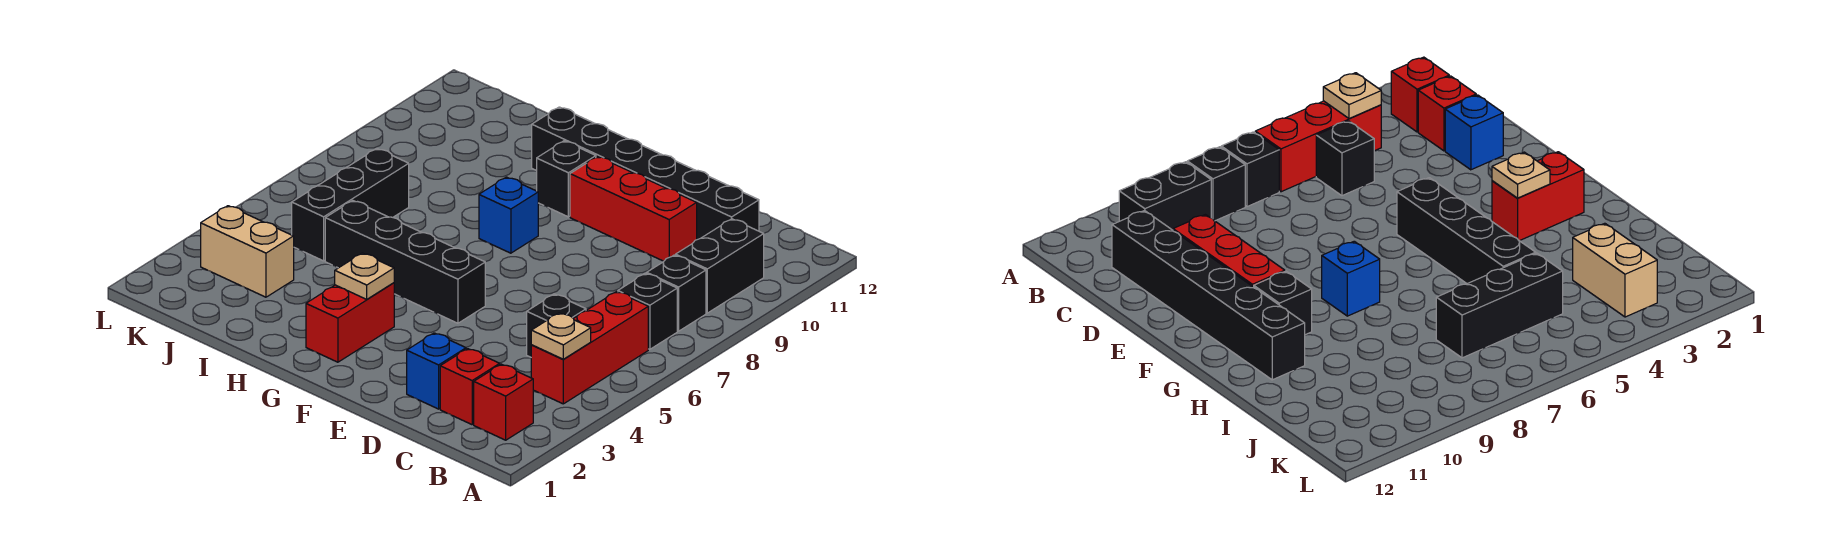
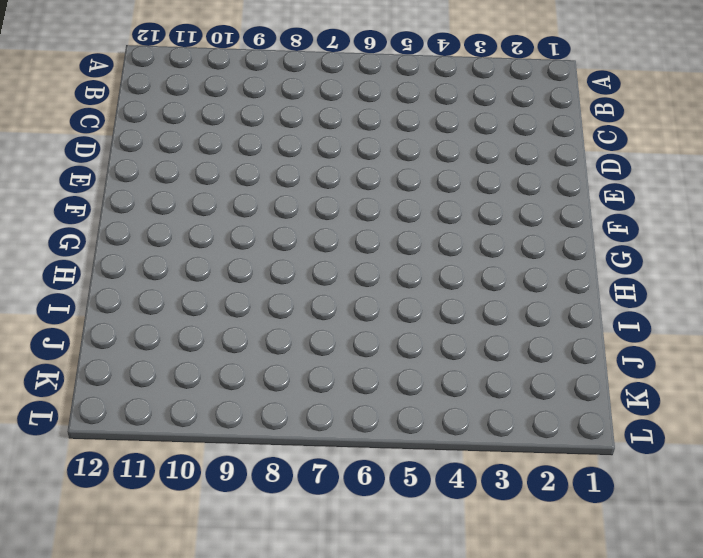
none -> red brick B2 level 1
none -> red brick B4:B6 level 1
none -> black brick B7 level 1

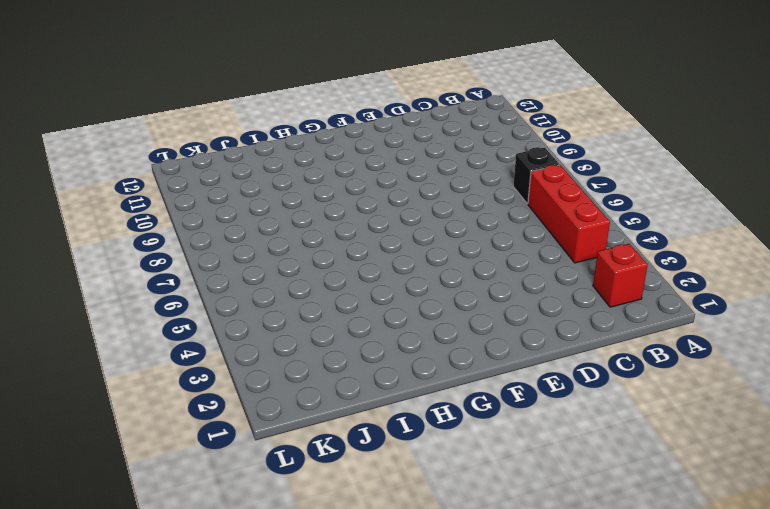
none -> black brick B8 level 1
none -> black brick B9:B10 level 1
none -> red brick C2 level 1

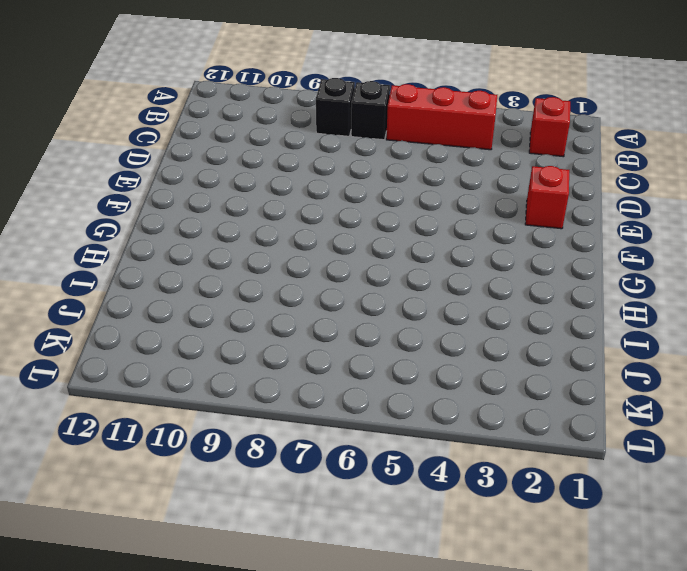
red brick E2 level 1 -> red brick C2 level 1
none -> black brick B9:B10 level 1
none -> black brick C5 level 1
none -> black brick C11:H11 level 1

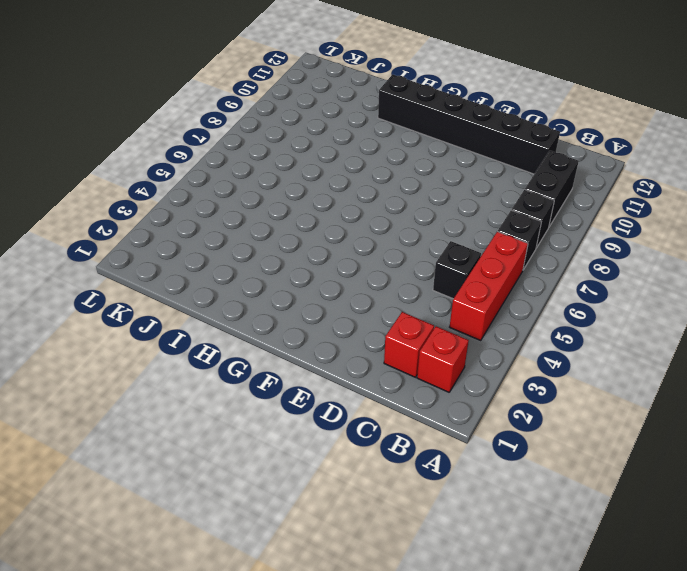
none -> blue brick D2 level 1
none -> red brick D10:F10 level 1
none -> black brick F5:I5 level 1

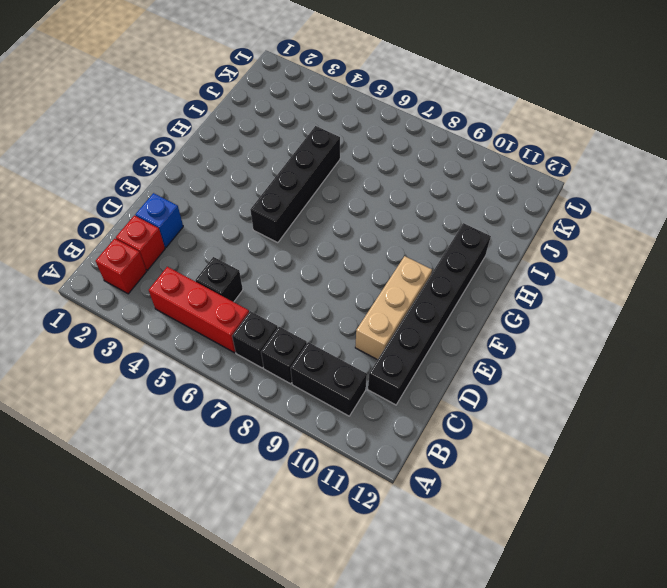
tan brick D10:F10 level 1 -> red brick D10:F10 level 1
none -> red brick G2:G3 level 1
none -> blue brick G8 level 1
none -> black brick G10 level 1

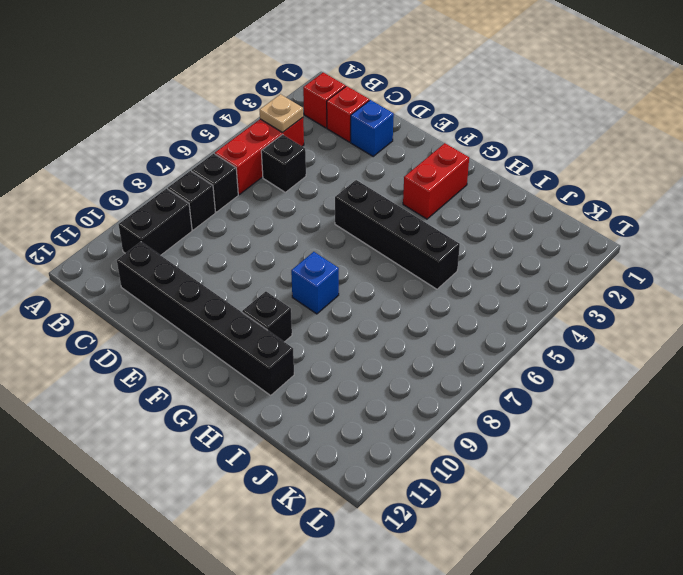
none -> red brick D10:F10 level 1
none -> tan brick J3:K3 level 1
none -> black brick J5:J7 level 1

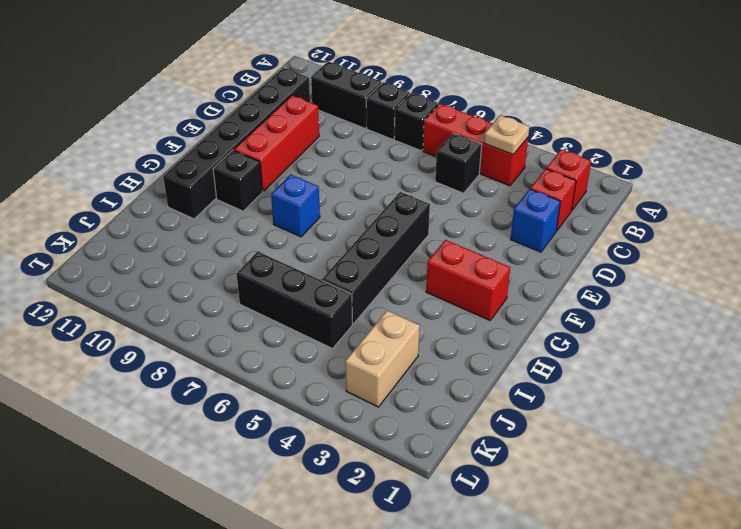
none -> tan plate G3 level 2

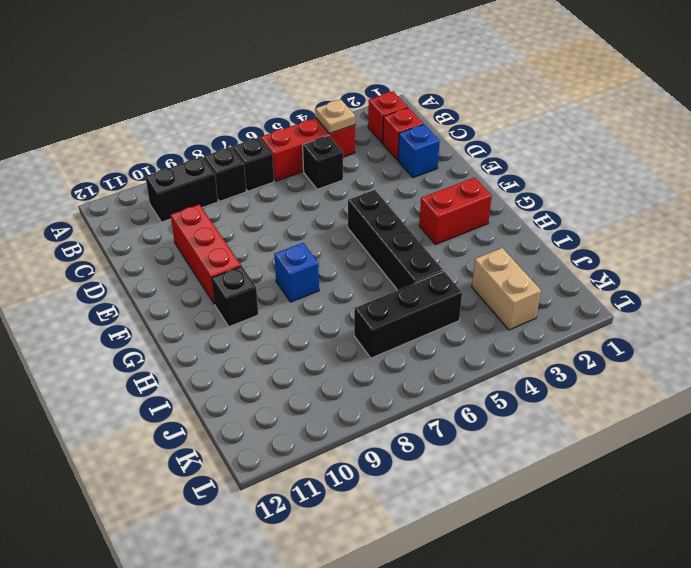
none -> black brick C11:H11 level 1
none -> tan plate G3 level 2

